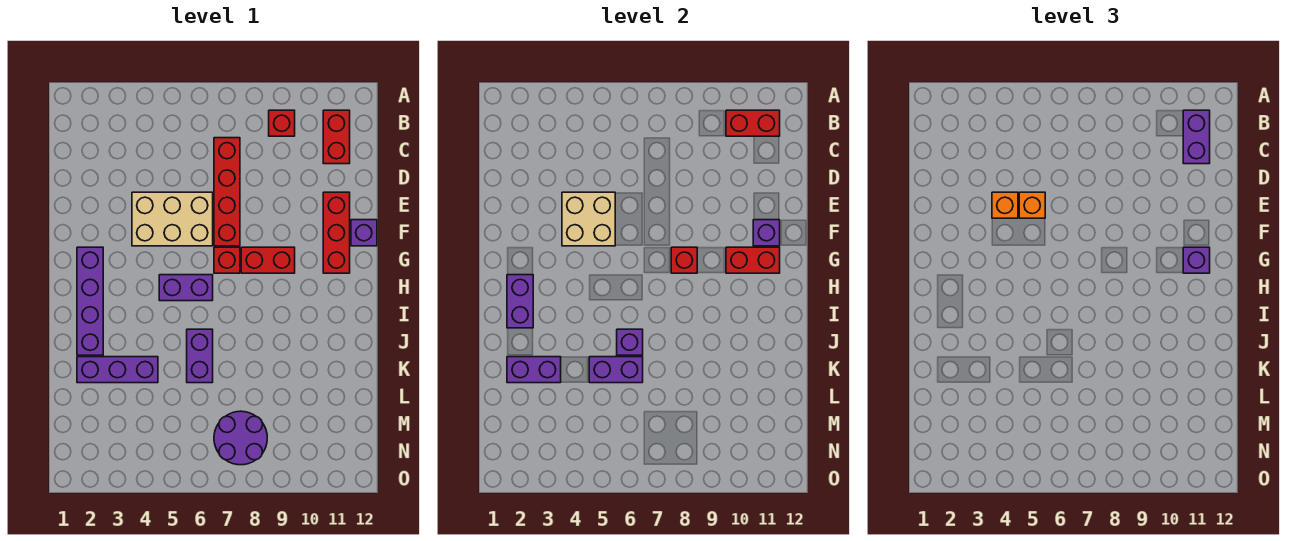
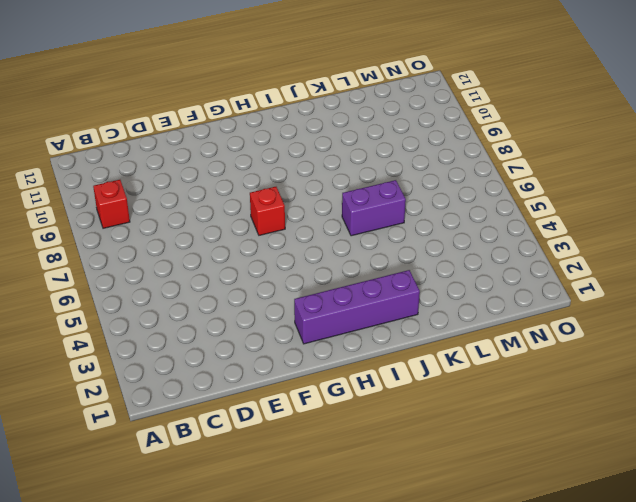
none -> red brick B11:C11 level 1
none -> red brick C7:F7 level 1
none -> tan brick E4:F6 level 1

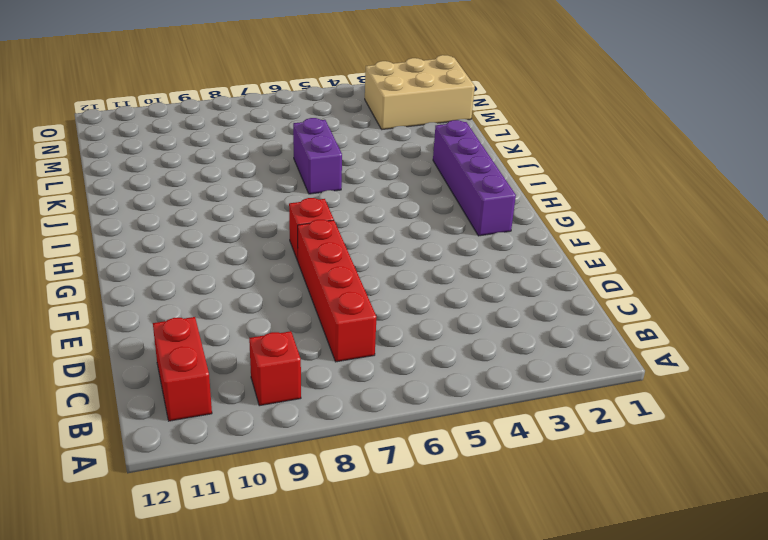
tan brick M1:N3 level 1 -> tan brick E4:F6 level 1
none -> red brick E11:G11 level 1
none -> purple brick F12 level 1
none -> red brick G8:G9 level 1

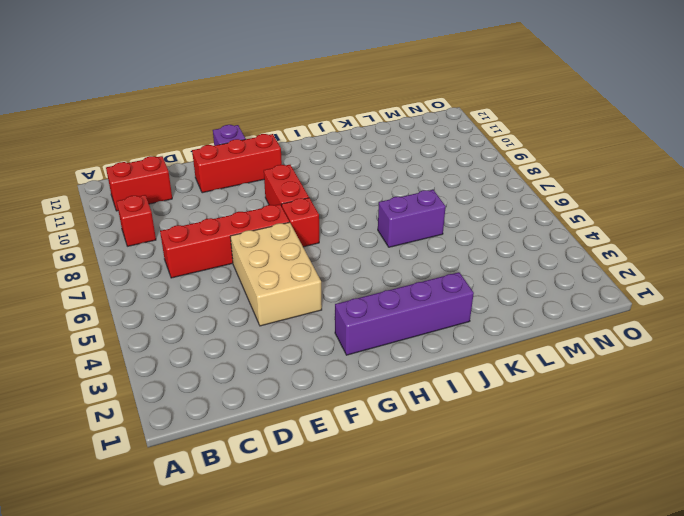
none -> purple brick H5:H6 level 1
none -> purple brick K2:K4 level 1
none -> purple round brick M7:N8 level 1

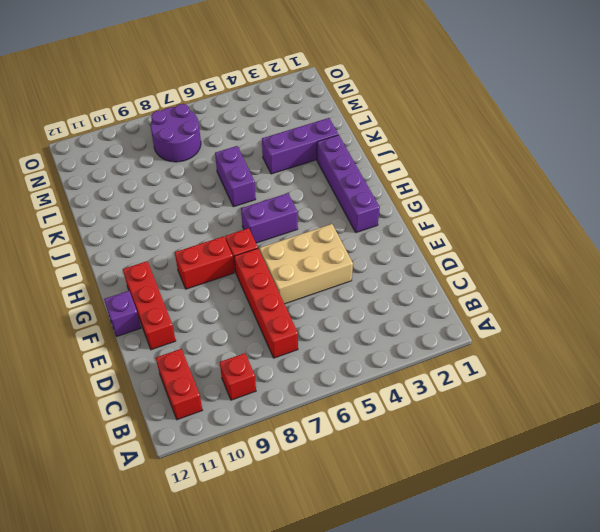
none -> red brick B10:B11 level 2
none -> tan brick E4:F5 level 2
none -> purple brick F11 level 2

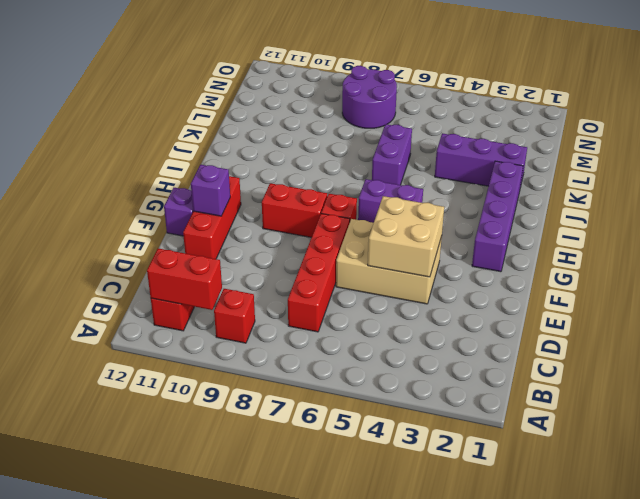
none -> red brick G8 level 2
none -> red brick G10:G11 level 2
none -> purple brick H2:I2 level 2

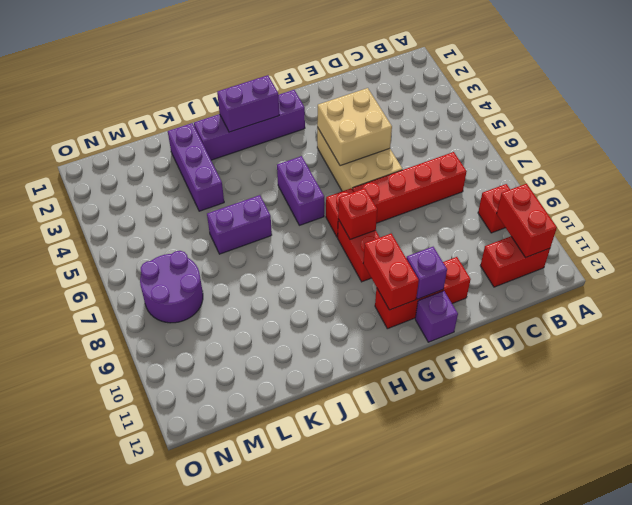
none -> purple brick J6 level 2
none -> purple brick K2:K3 level 2
none -> purple brick K5:K6 level 2

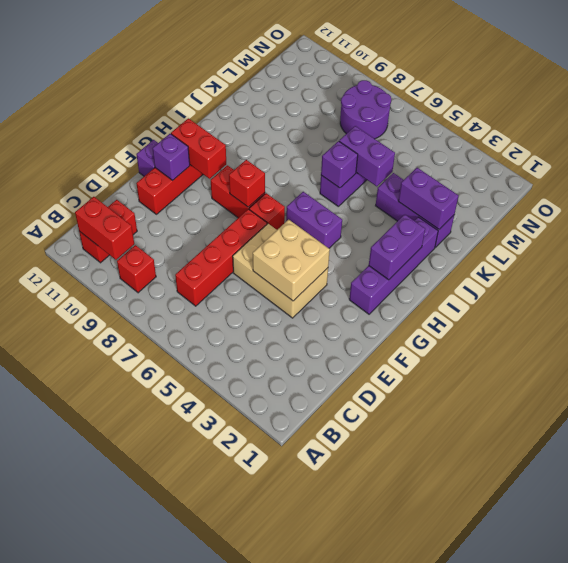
none -> purple brick B11:C11 level 3
none -> orange brick E4 level 3
none -> orange brick E5 level 3

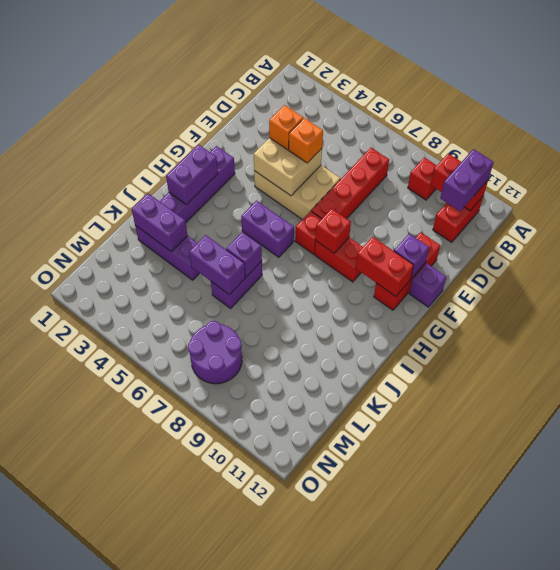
none -> purple brick G11 level 3

